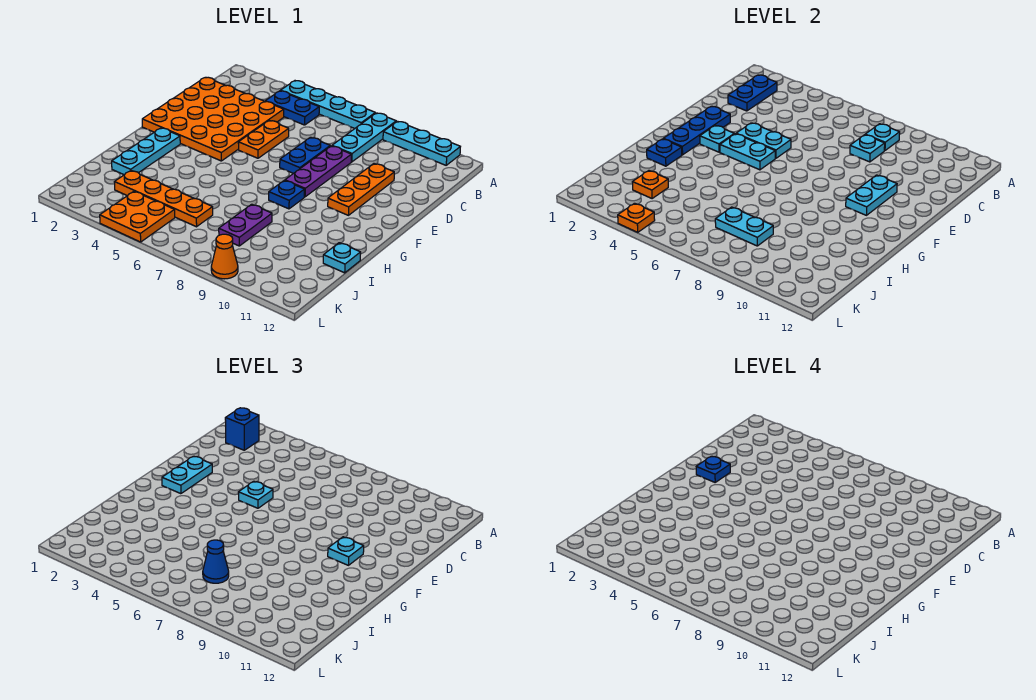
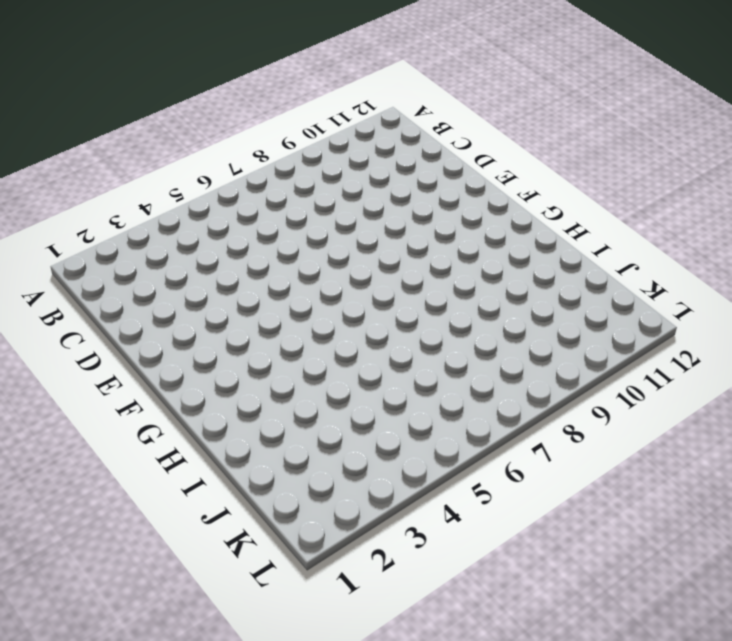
none -> cyan plate A4:A7 level 1
none -> cyan plate A8:C8 level 1
none -> cyan plate A9:A11 level 1
none -> blue plate B4:B5 level 1

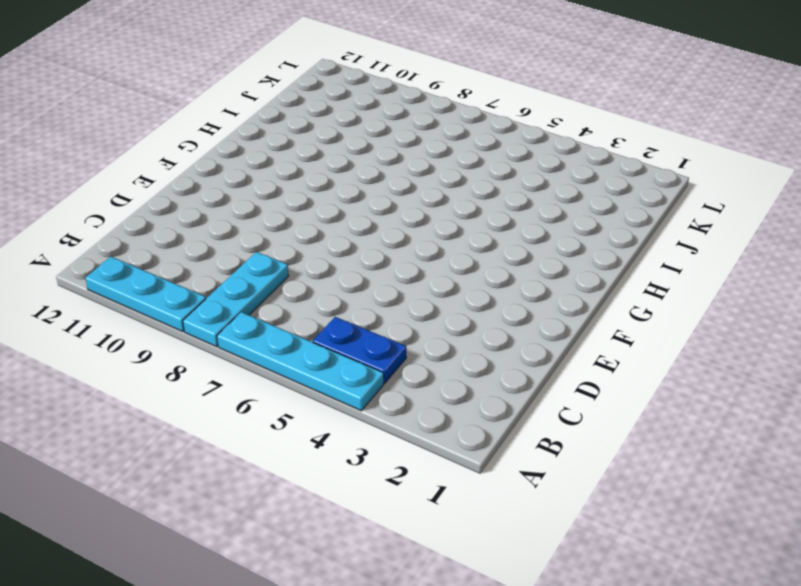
none -> orange plate C1:F4 level 1
none -> orange plate D5:E5 level 1
none -> blue plate D7:E7 level 1
none -> purple plate D8:F8 level 1

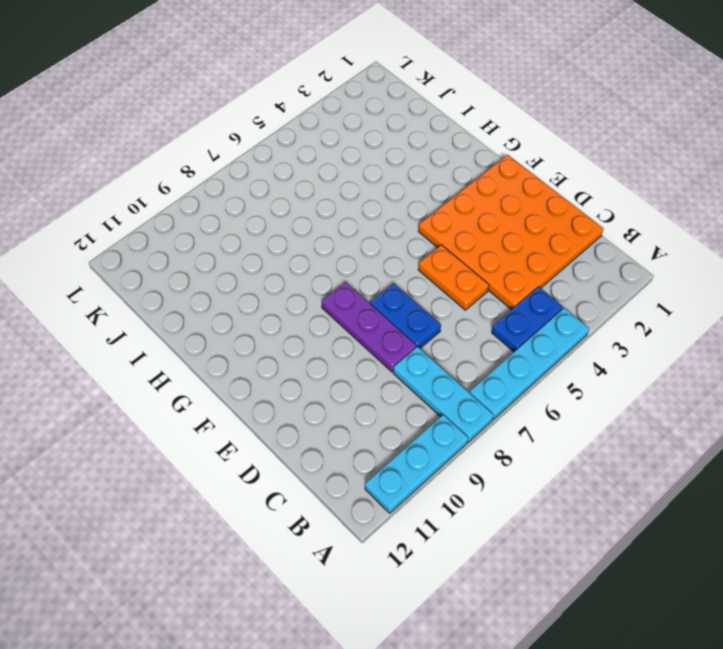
none -> orange plate D10:F10 level 1
none -> cyan plate G2:I2 level 1
none -> blue plate G8 level 1
none -> purple plate I8:J8 level 1

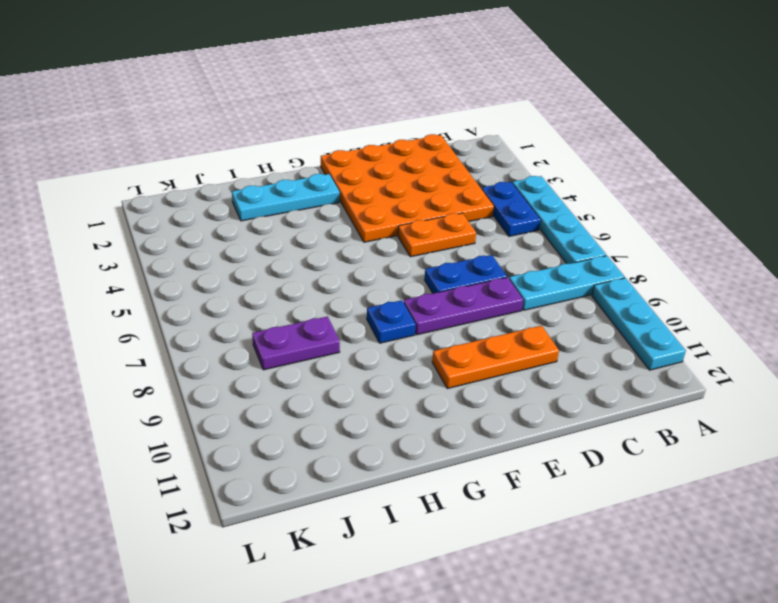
none -> cyan plate I12 level 1
none -> orange plate J3:J6 level 1
none -> orange plate K4:L5 level 1
none -> orange cone L9 level 1

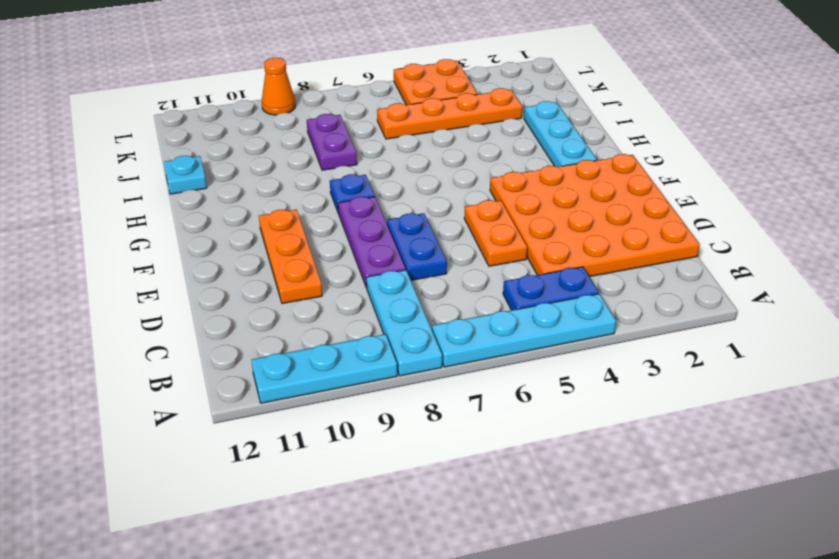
none -> blue plate B2:C2 level 2
none -> cyan plate B8 level 2
none -> cyan plate C8 level 2
none -> blue plate E2:G2 level 2

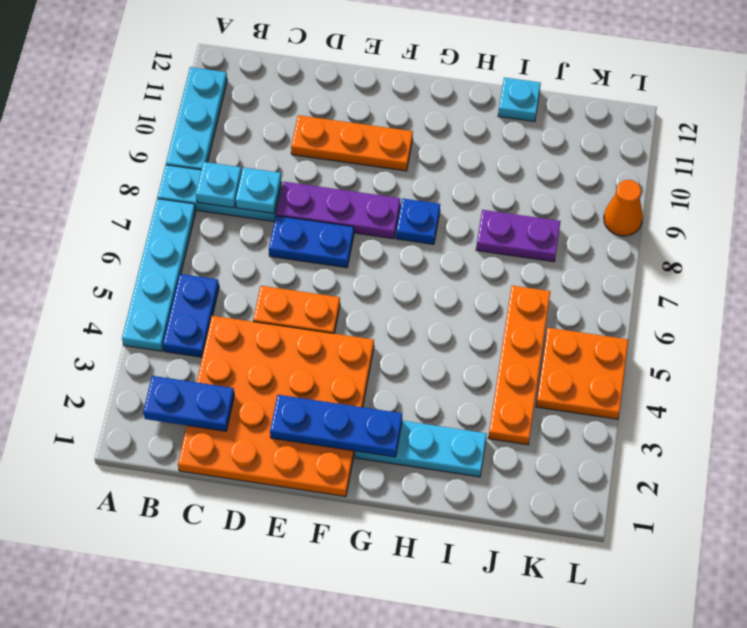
none -> cyan plate E4:E5 level 2
none -> cyan plate E10:F10 level 2
none -> cyan plate F3 level 2
none -> cyan plate F4:F5 level 2

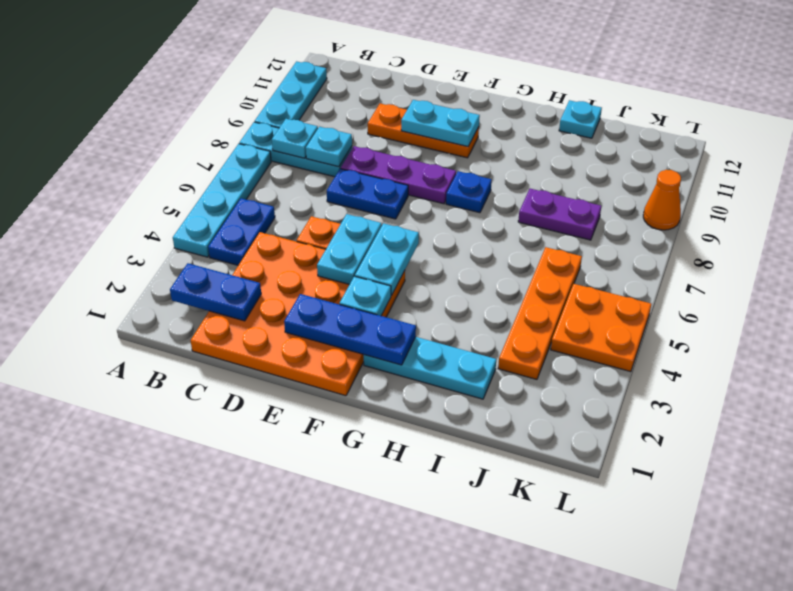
none -> blue plate H2 level 2
none -> orange plate J3 level 2
none -> cyan plate J7:J8 level 2
none -> orange plate L4 level 2

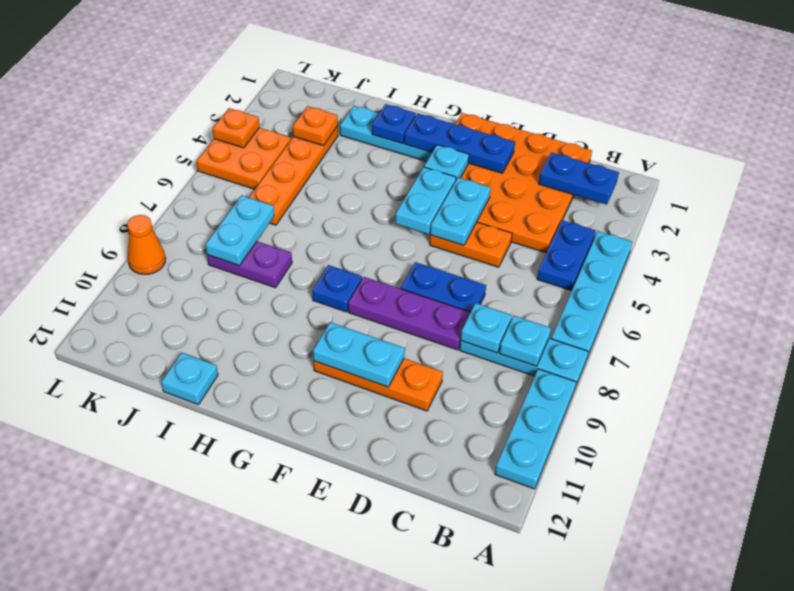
none -> blue brick B2 level 3
none -> cyan plate E2:F2 level 3
none -> cyan plate E5 level 3
none -> cyan plate F10 level 3

